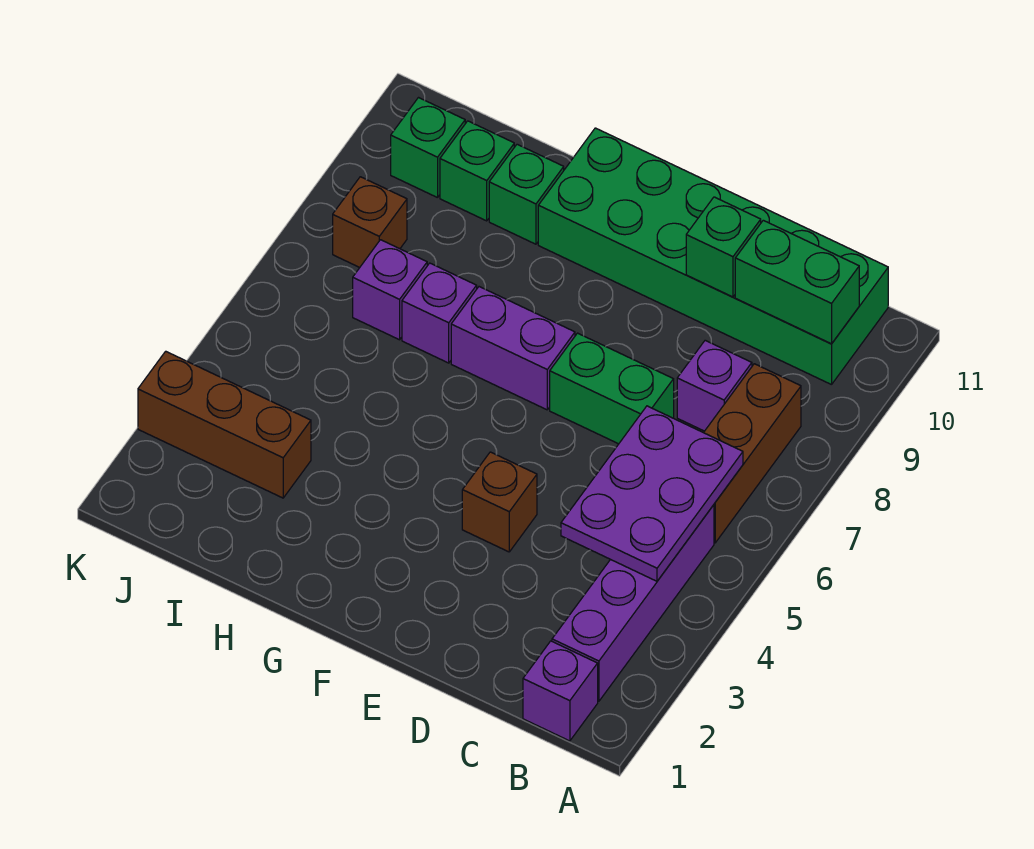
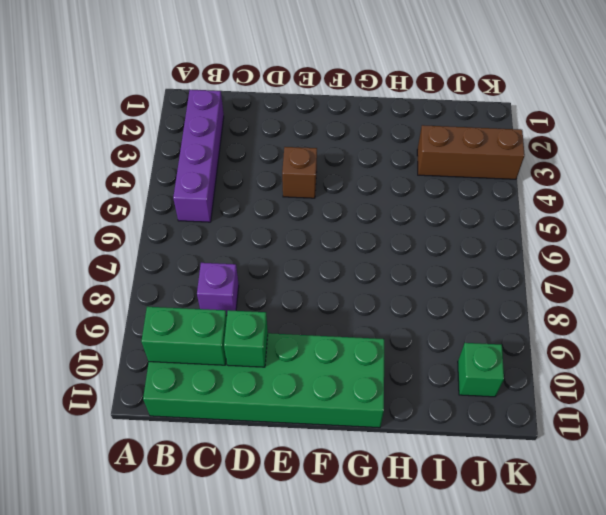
none -> purple brick B1 level 1
none -> brown brick B6:B8 level 1
none -> green brick D7:E7 level 1

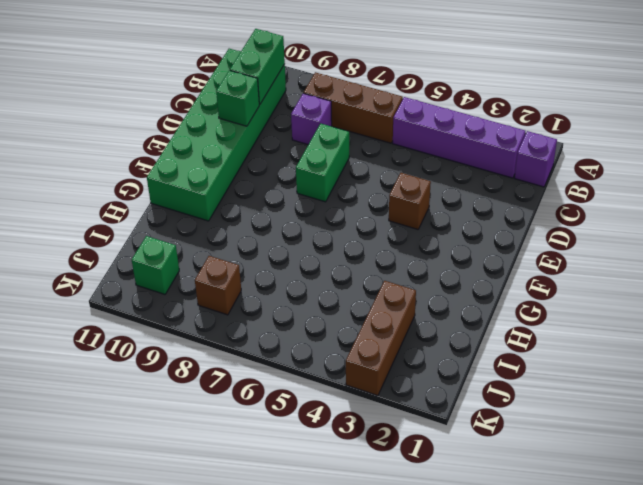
none -> purple brick F7:G7 level 1
none -> purple brick H7 level 1
none -> green brick H10 level 1

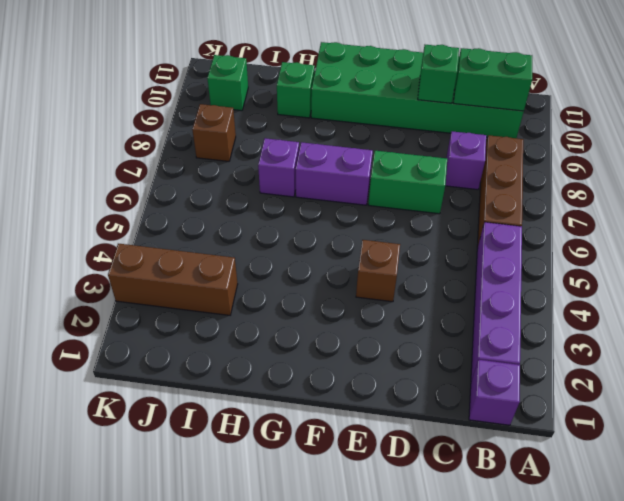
none -> purple brick I7 level 1
none -> green brick I10 level 1
none -> purple plate B4:C6 level 2

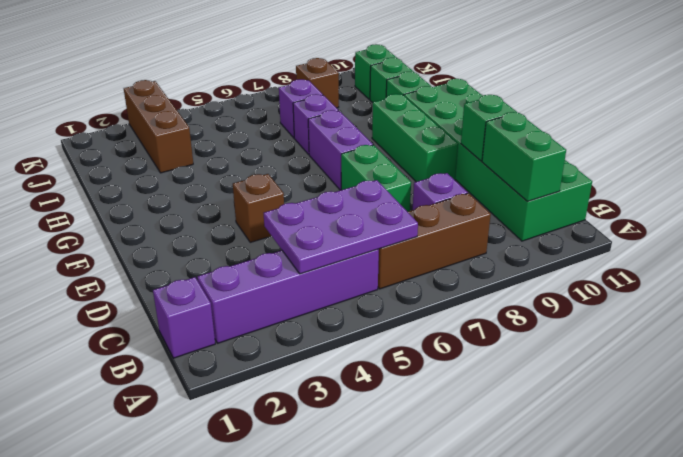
green brick E9:G9 level 1 -> none

